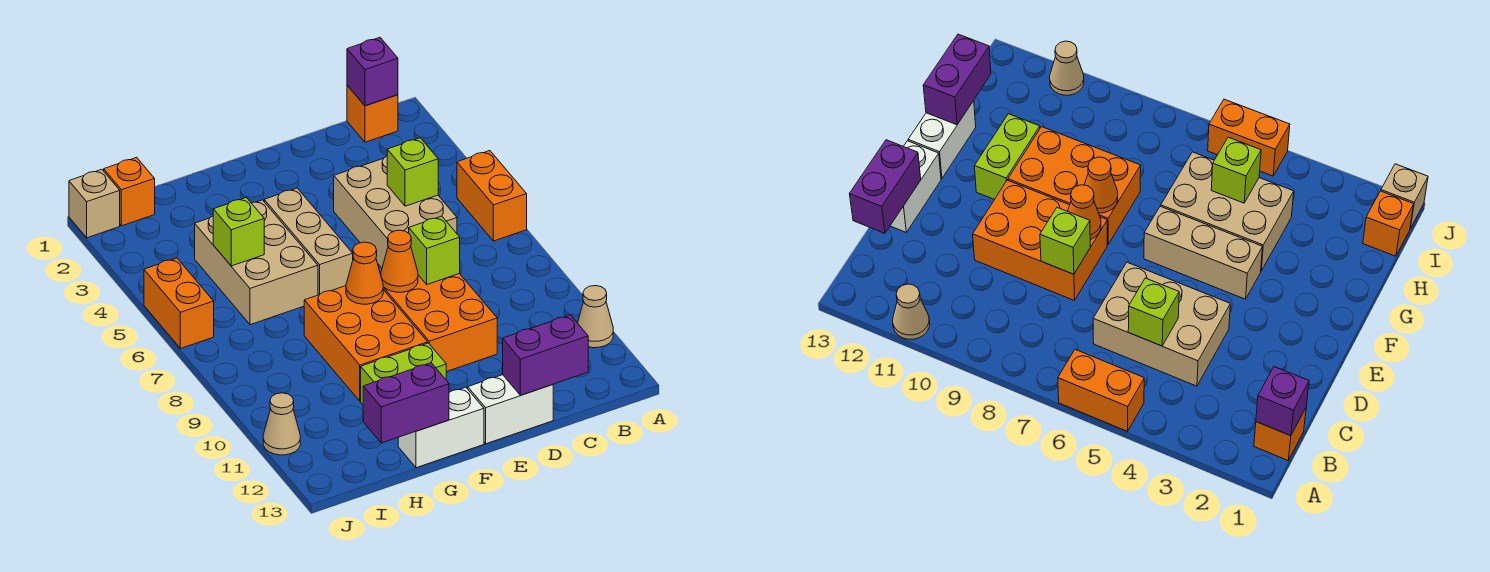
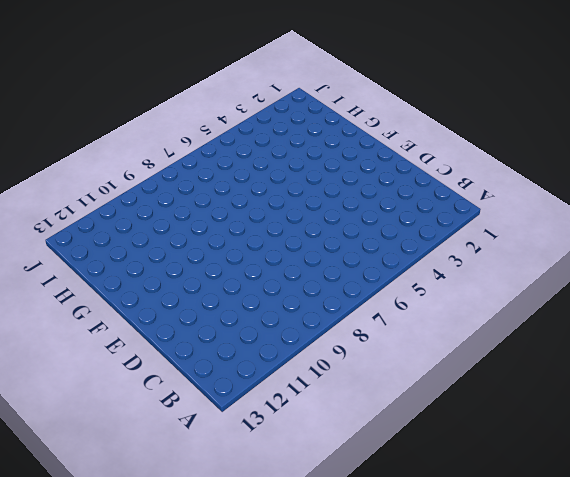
none -> orange brick A5:A6 level 1
none -> tan cone A11 level 1
none -> orange brick B1 level 1

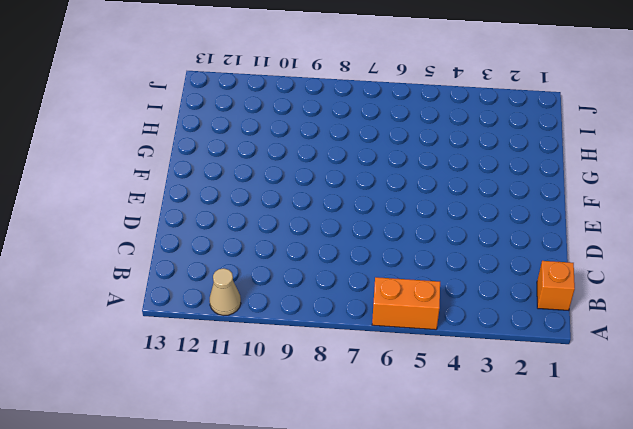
none -> tan brick C4:D6 level 1
none -> orange brick D8:E10 level 1
none -> white brick D13:E13 level 1

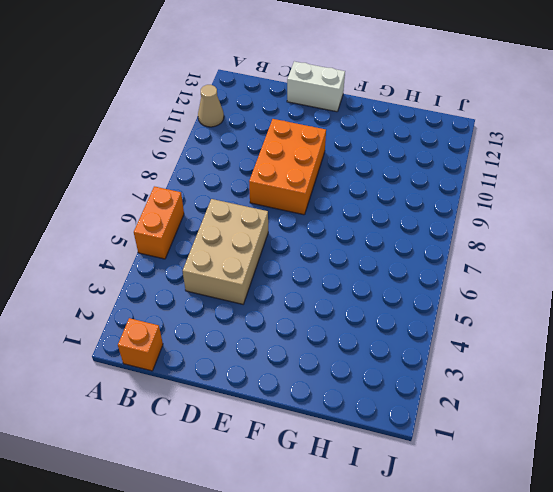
none -> tan brick F4:F6 level 1
none -> orange brick F8:G10 level 1
none -> lime brick F11:G11 level 1

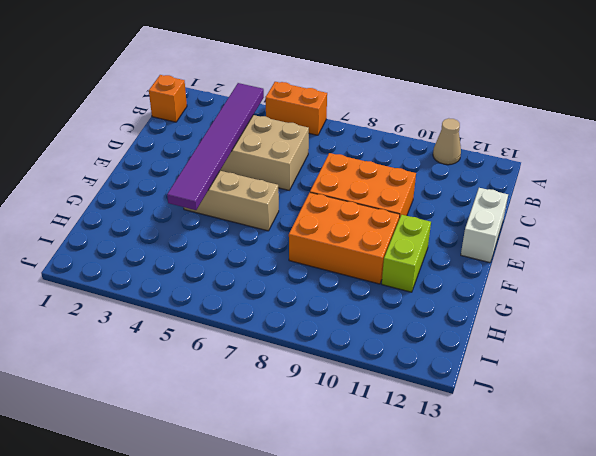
purple tile B4:G4 level 2 -> none
none -> white brick F13:G13 level 1
none -> tan brick G4:H6 level 1
none -> orange brick I1 level 1

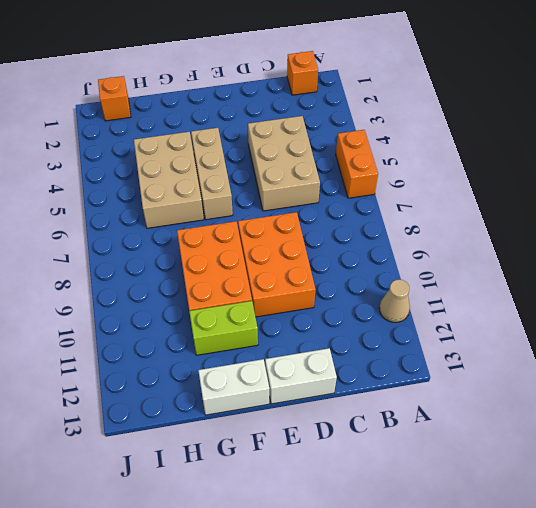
none -> tan brick J1 level 1
none -> orange brick J5:J6 level 1
none -> tan cone J11 level 1

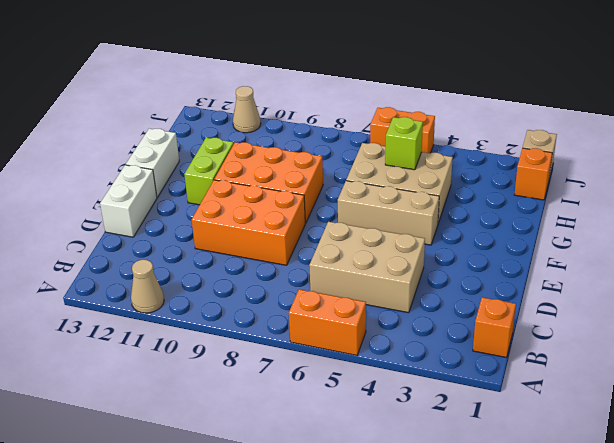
none -> purple brick B1 level 2
none -> lime brick C5 level 2
none -> purple brick C13:D13 level 2

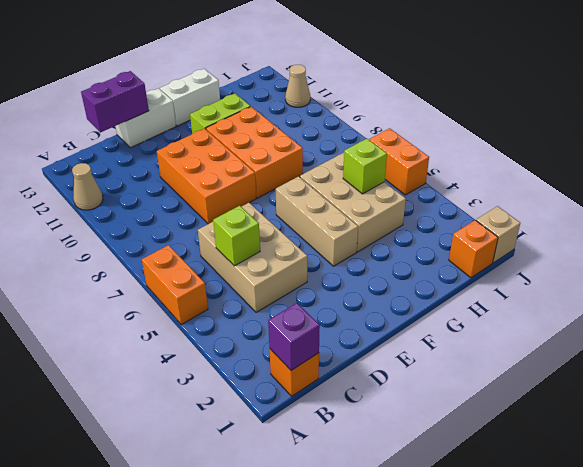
none -> lime brick D8 level 2
none -> orange cone E8 level 2
none -> orange cone F8 level 2

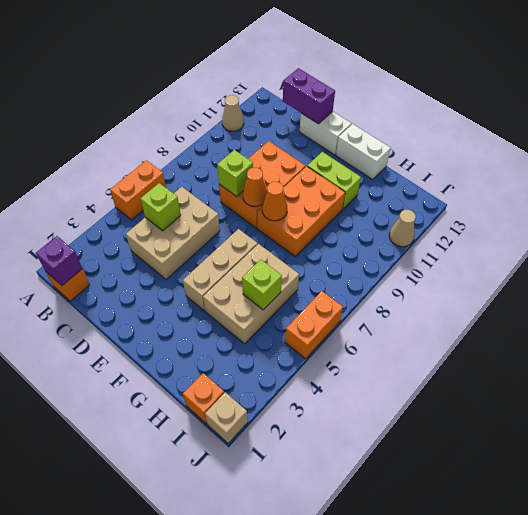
none -> purple brick G13:H13 level 2

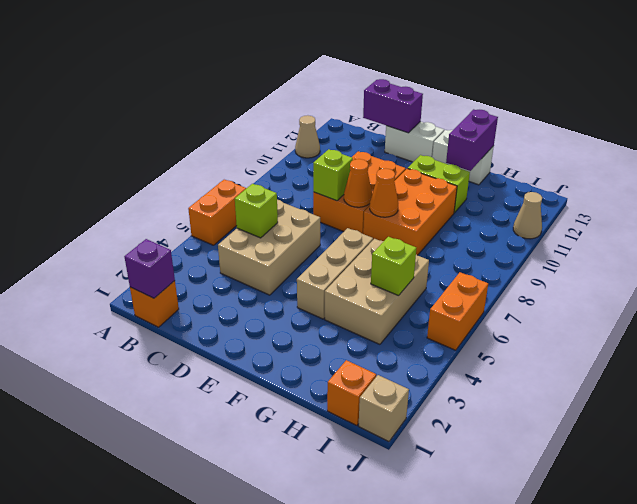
purple brick G12:G13 level 2 -> purple brick G13:H13 level 2

